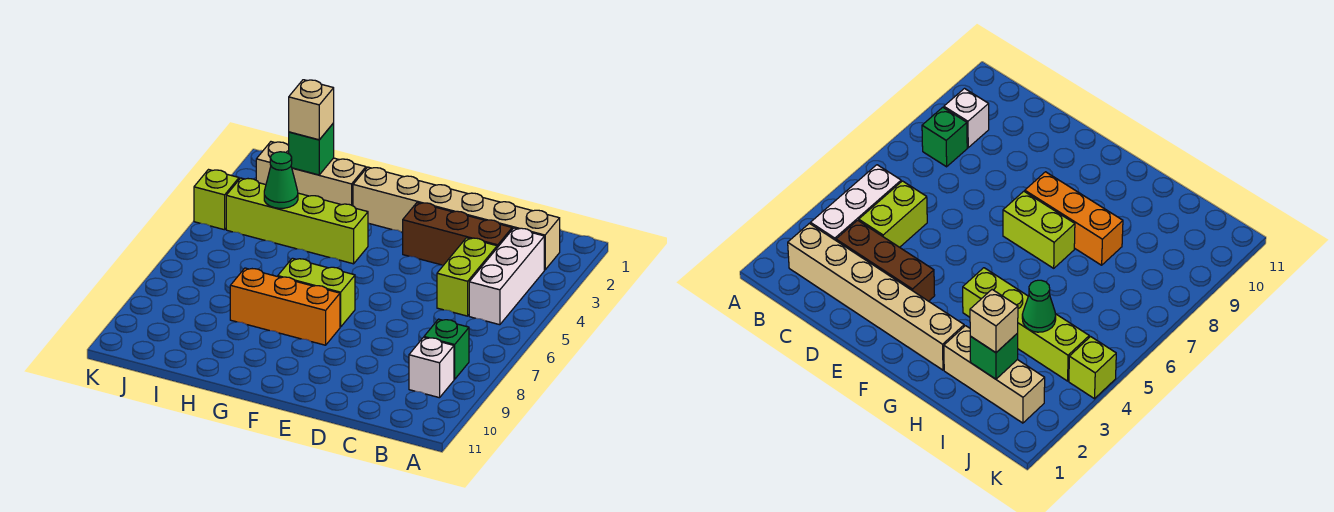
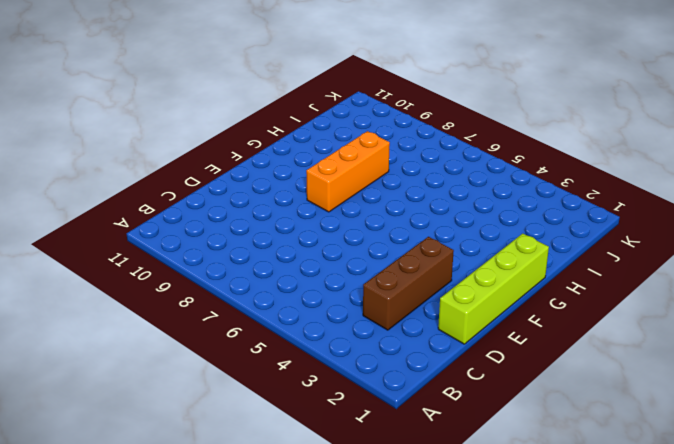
lime brick D1:G1 level 1 -> lime brick G4:J4 level 1
none -> tan brick B2:G2 level 1
none -> white brick B3:B5 level 1
none -> green brick B8 level 1

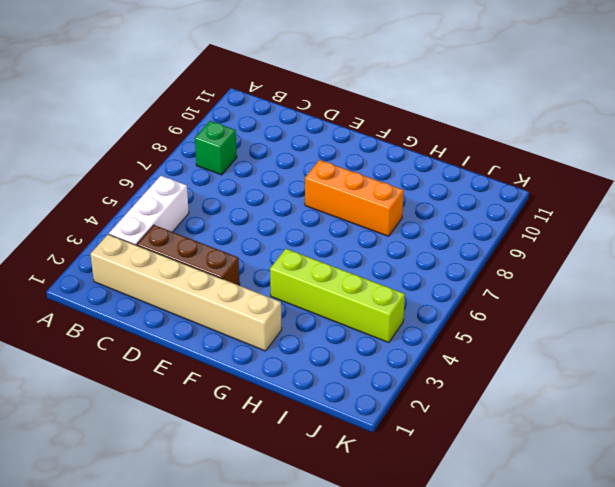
none -> white brick B9 level 1
none -> lime brick C4:C5 level 1
none -> lime brick F7:G7 level 1

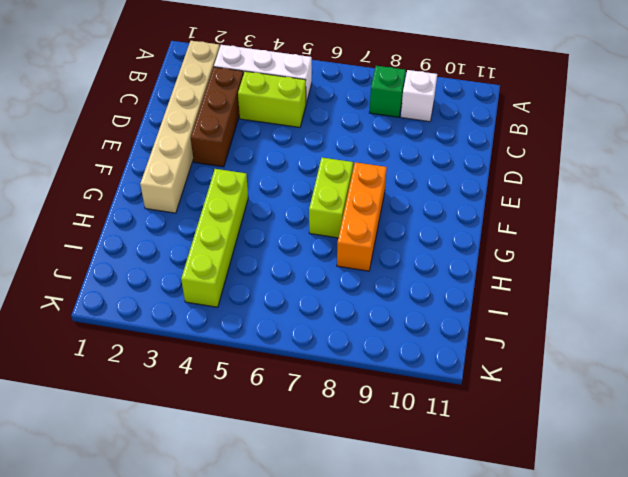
none -> tan brick H2:J2 level 1
none -> lime brick K4 level 1
none -> green brick I2 level 2

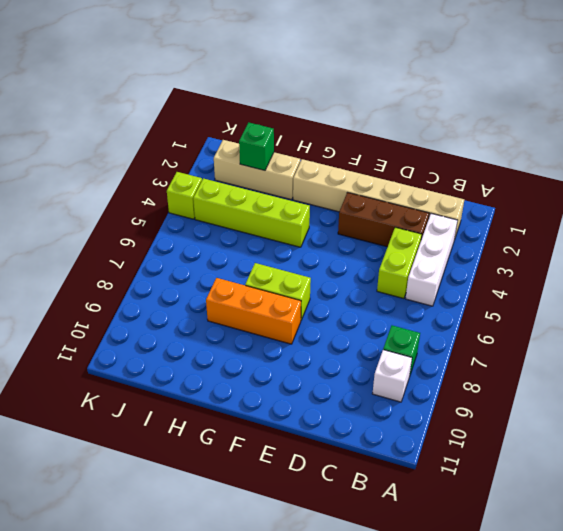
none -> green cone I4 level 2
none -> tan brick I2 level 3

